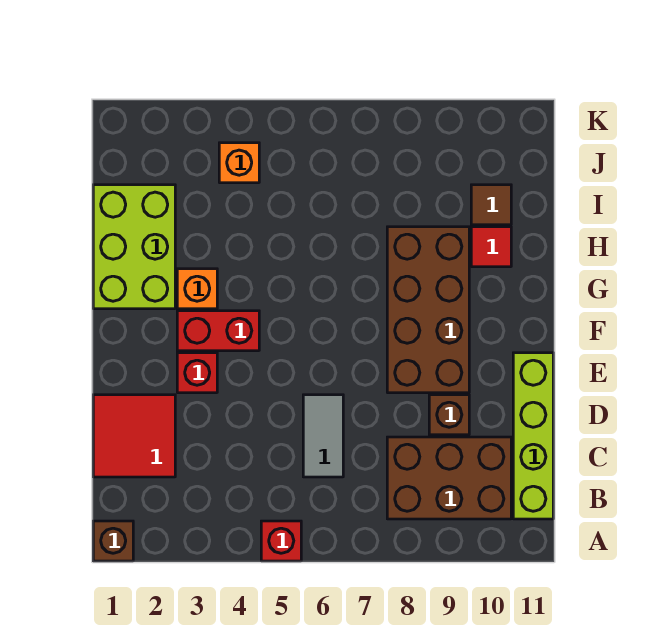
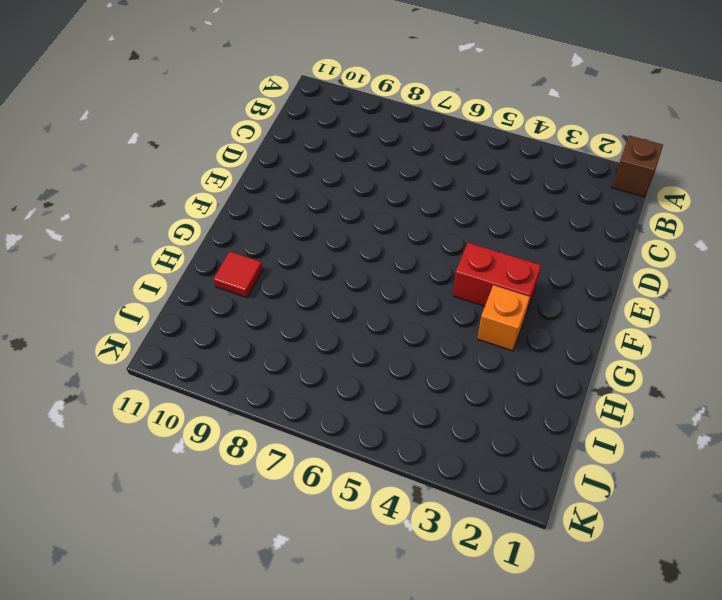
none -> red brick A5 level 1
none -> brown brick B8:C10 level 1
none -> lime brick B11:E11 level 1

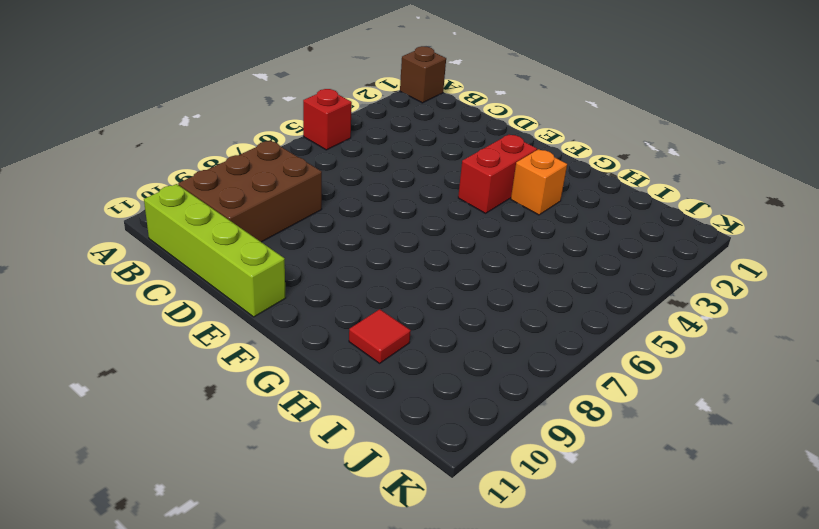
none -> red tile C1:D2 level 1
none -> grey tile C6:D6 level 1
none -> brown brick D9 level 1

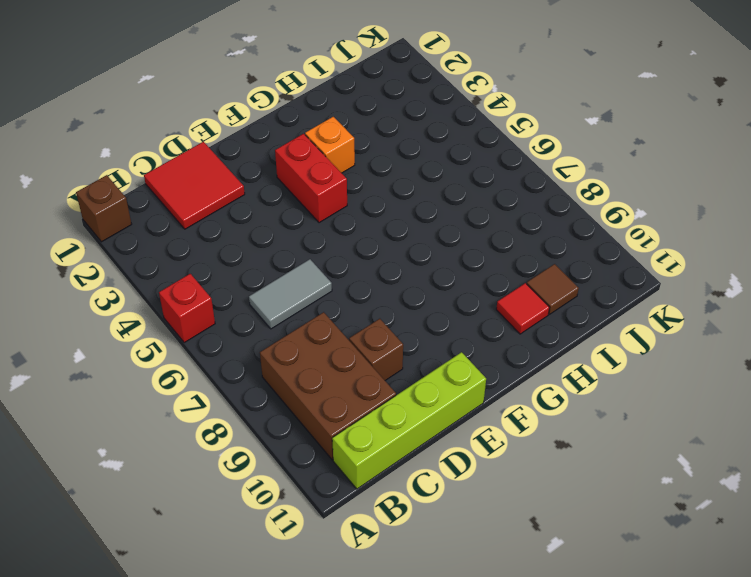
none -> red brick E3 level 1
none -> brown brick E8:H9 level 1
none -> lime brick G1:I2 level 1

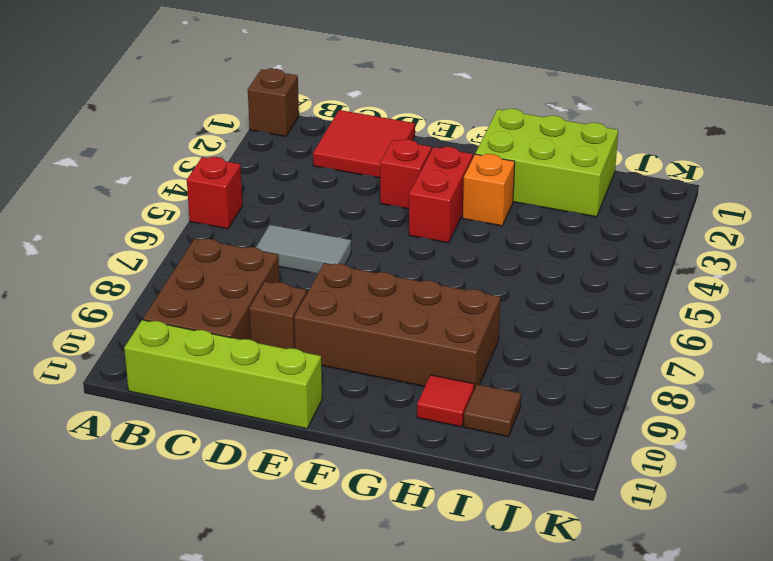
none -> orange brick J4 level 1

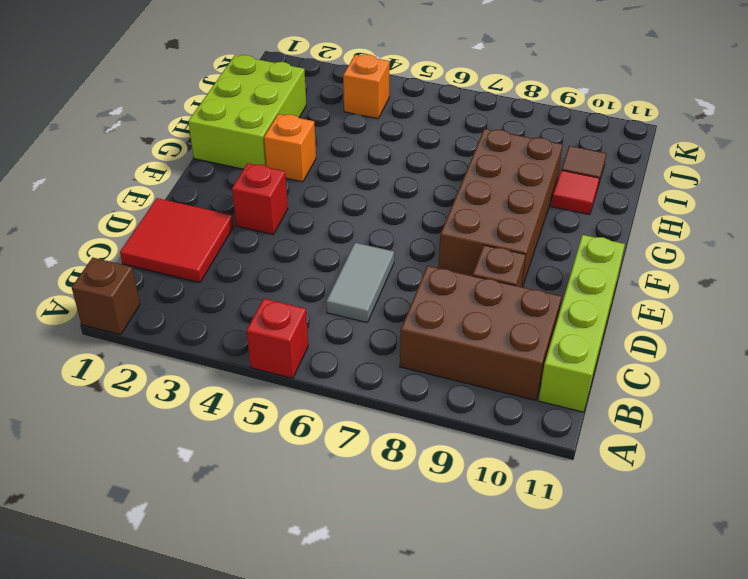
none -> red brick F3:F4 level 1

